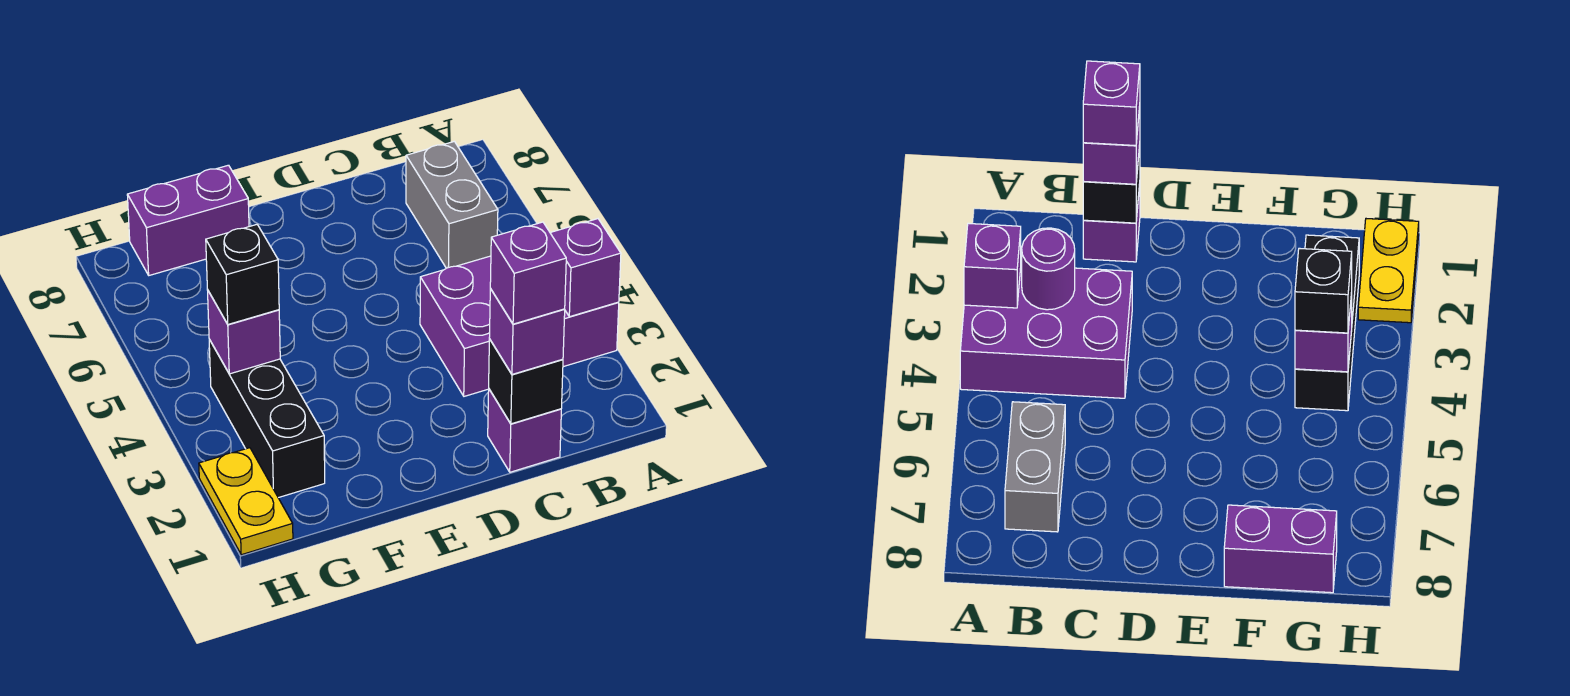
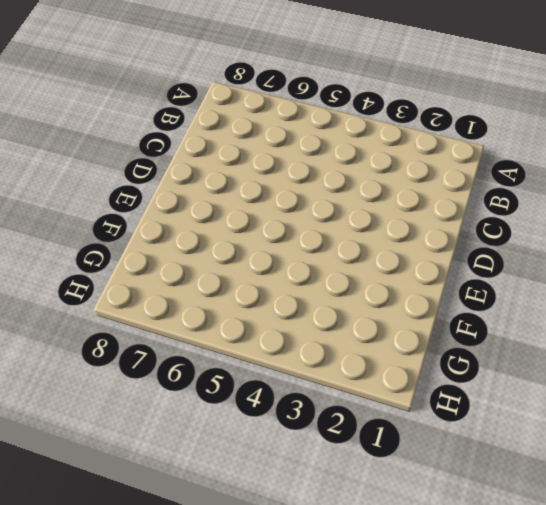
none -> purple brick A3:C4 level 1
none -> grey brick B6:B7 level 1
none -> purple brick C1 level 1

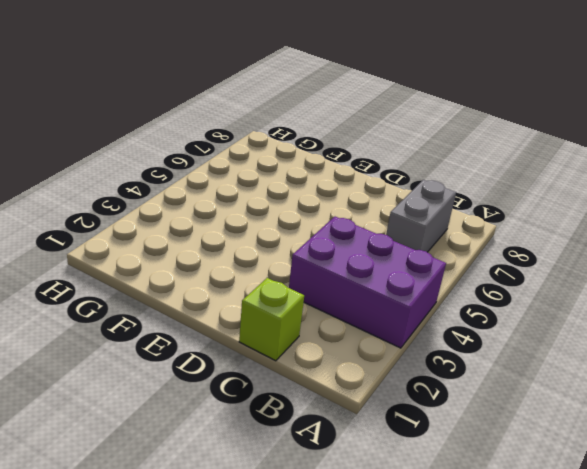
lime brick C1 level 1 -> purple brick C1 level 1
none -> purple brick F8:G8 level 1
none -> black brick G2:G4 level 1
none -> yellow plate H1:H2 level 1

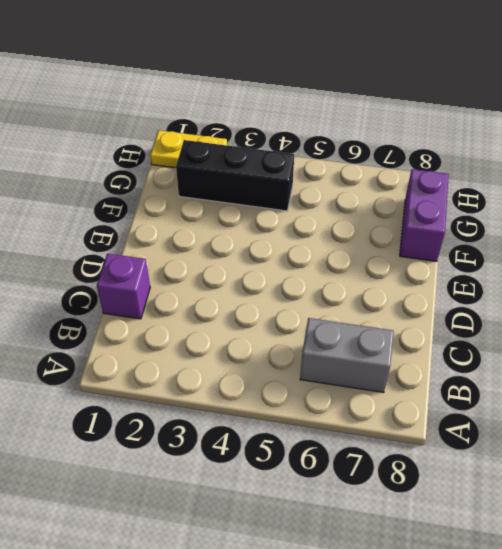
none -> purple brick A3:C4 level 1
none -> purple brick A3 level 2
none -> purple round brick B3 level 2

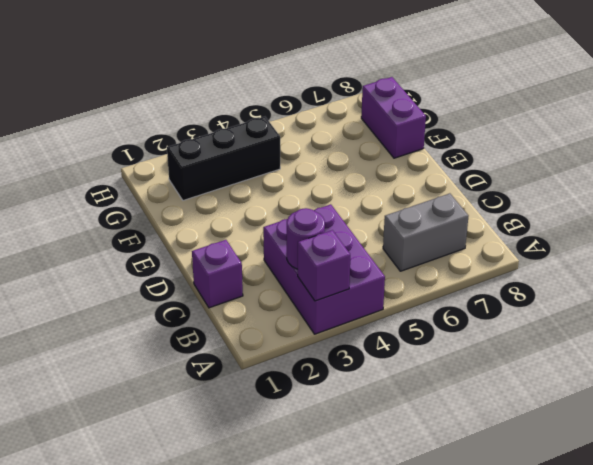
none -> yellow plate H1:H2 level 1
none -> black brick C1 level 2
none -> purple brick G4 level 2

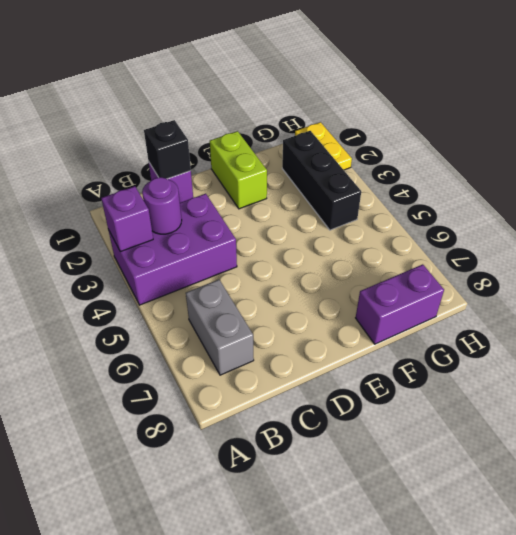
lime brick E1:E2 level 1 -> none
none -> purple brick G4 level 2
none -> purple brick C1 level 3
none -> black brick G4 level 3

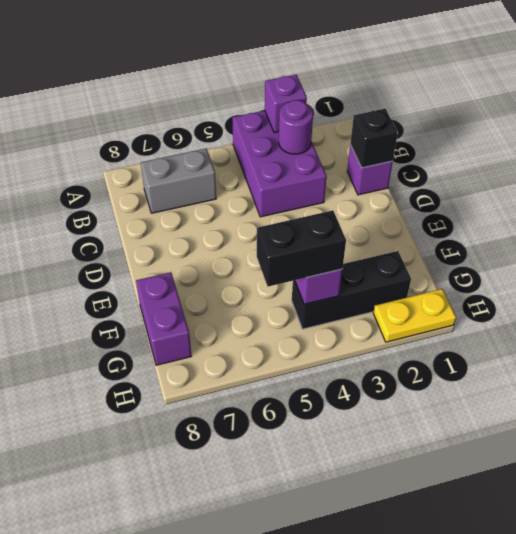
black brick G4:G5 level 3 -> black brick G4 level 3
none -> purple brick C1 level 3
none -> purple brick C1 level 4

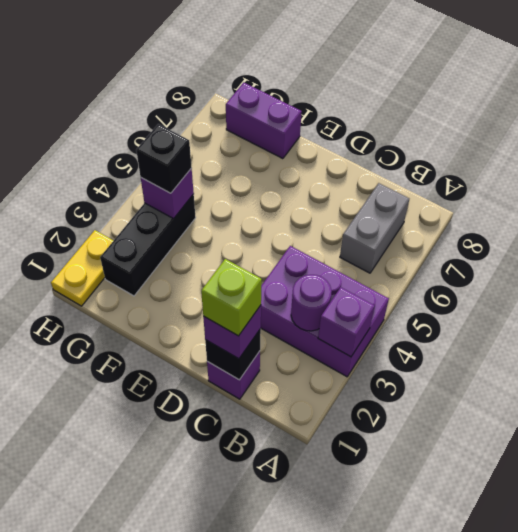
lime brick C1 level 4 -> purple brick C1 level 4

